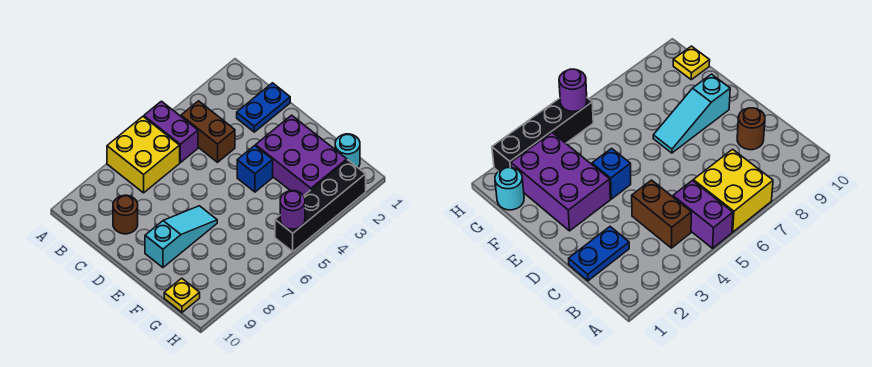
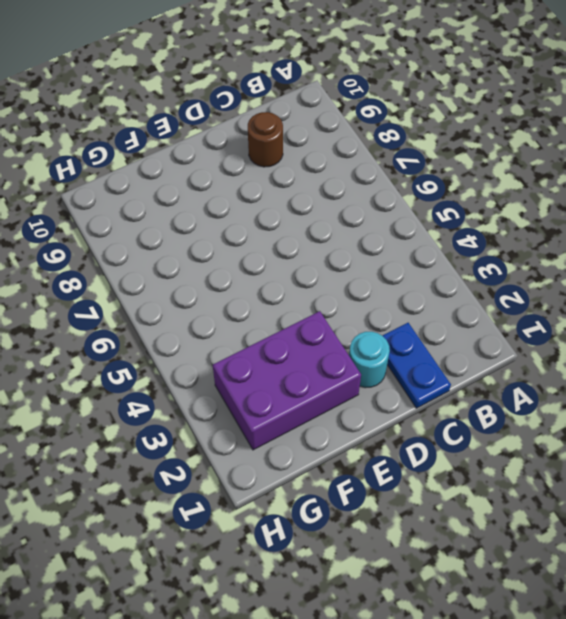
cyan round brick D2 level 1 -> cyan round brick G1 level 1
none -> purple brick A5:B5 level 1
none -> yellow brick A6:B7 level 1
none -> brown brick B4:C4 level 1

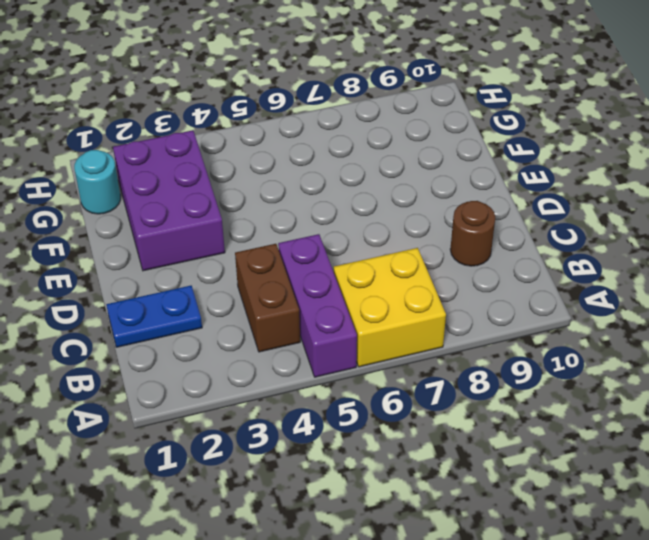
purple brick A5:C5 level 1 -> purple brick A5:B5 level 1
none -> blue brick E4 level 1
none -> cyan slope E7:E9 level 1 top 9
none -> yellow plate G10 level 1

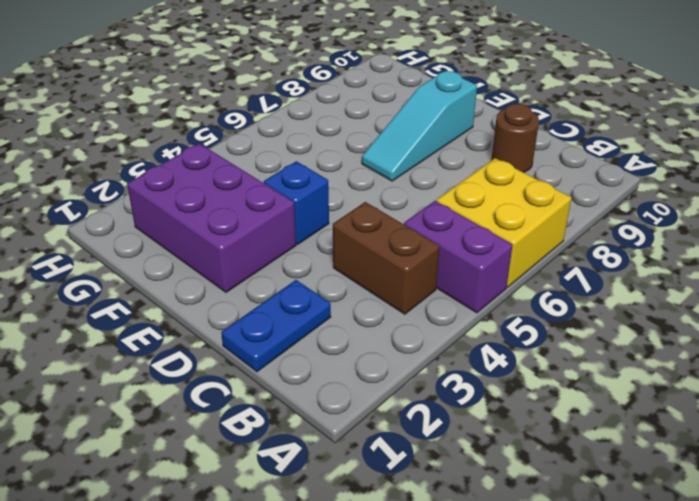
none -> cyan round brick G1 level 1
none -> yellow plate G10 level 1
none -> black brick H2:H5 level 1

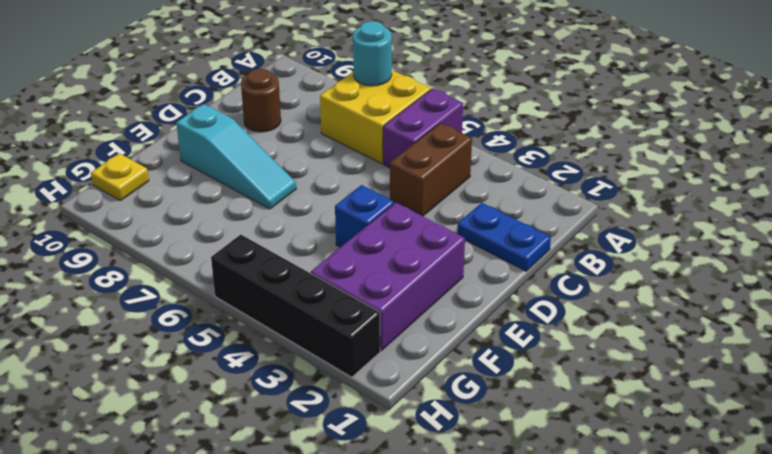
cyan round brick A7 level 2 -> cyan round brick G1 level 1
none -> purple round brick H5 level 2

